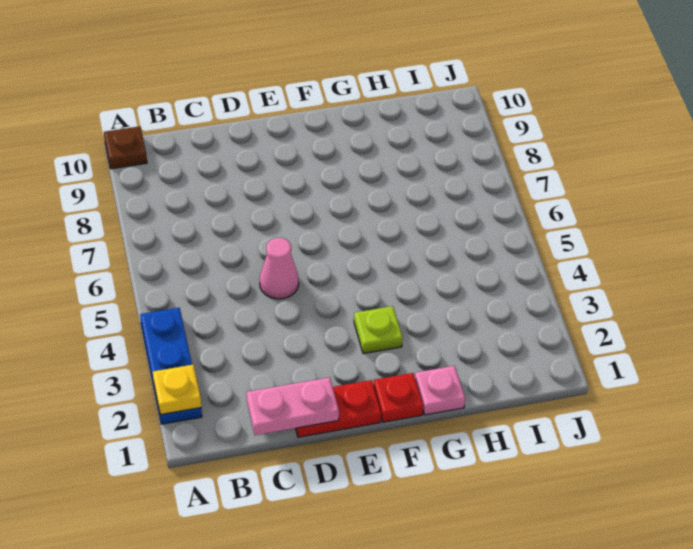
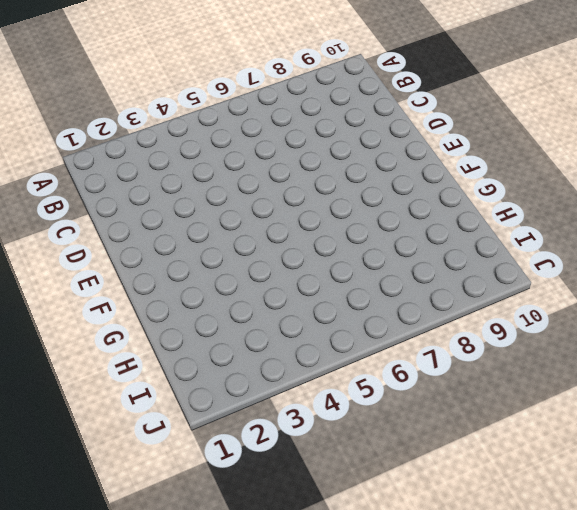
none -> blue plate A2:A4 level 1
none -> brown plate A10 level 1

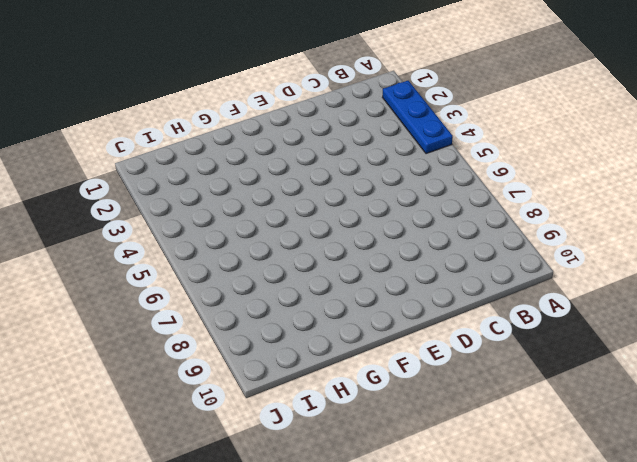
none -> brown plate A10 level 1
none -> red plate D1:E1 level 1

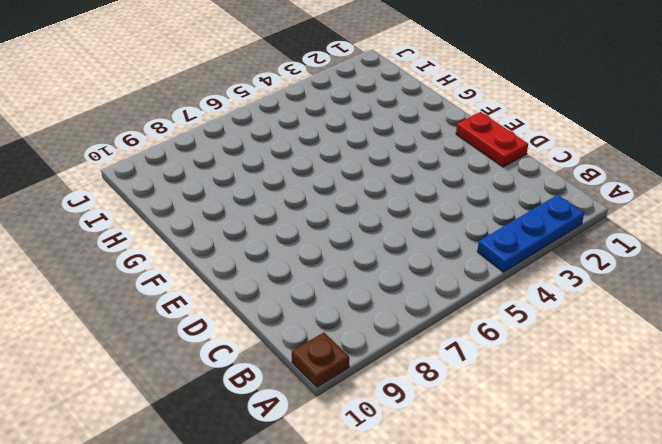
none -> pink cone D5 level 1
none -> red plate F1 level 1

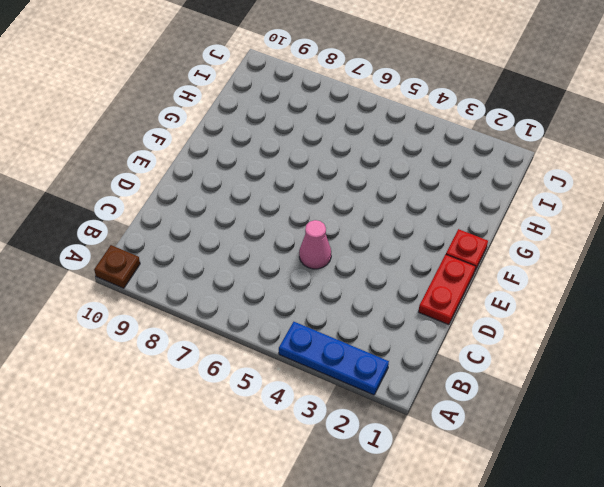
none -> lime plate F3 level 1
none -> pink plate G1 level 1

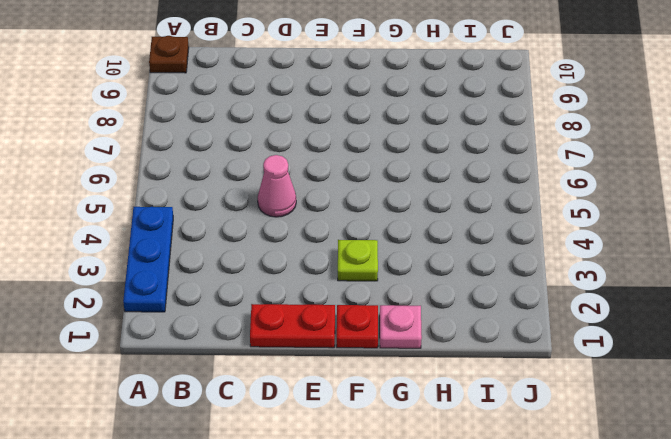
none -> yellow plate A2 level 2
none -> pink plate C1:D1 level 2

